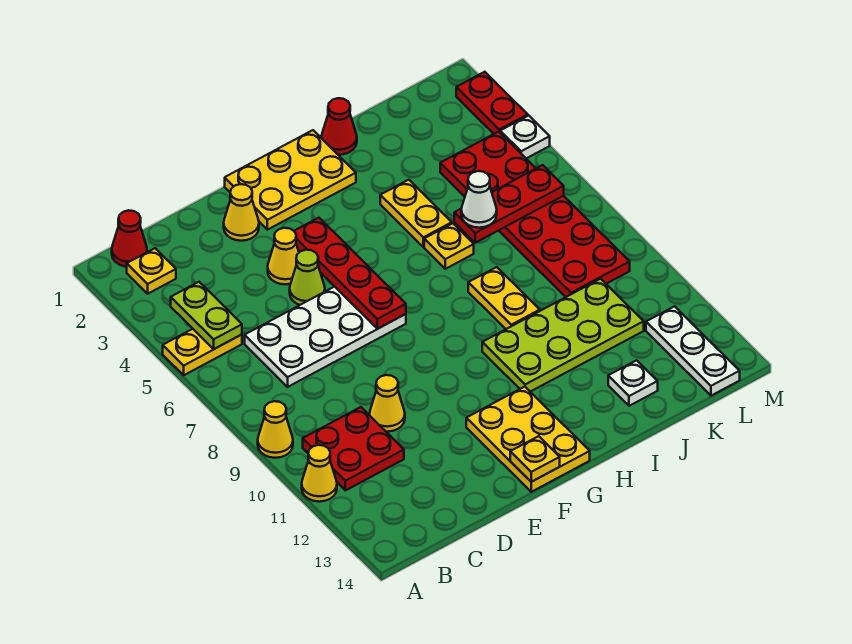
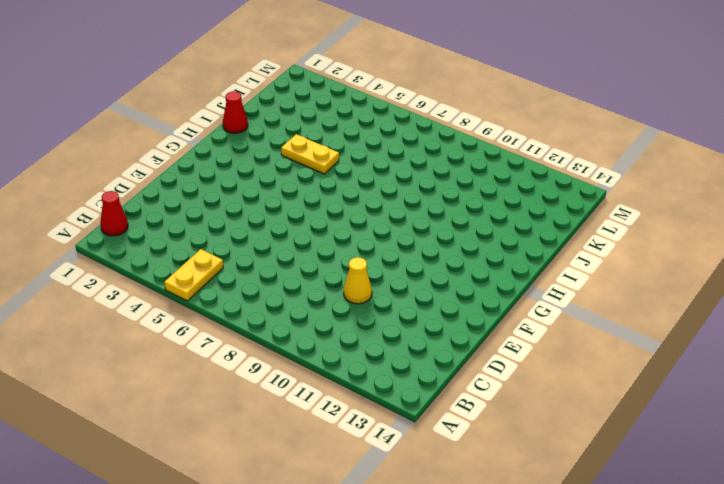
none -> yellow cone A9 level 1
none -> yellow cone A11 level 1
none -> yellow plate B2 level 1

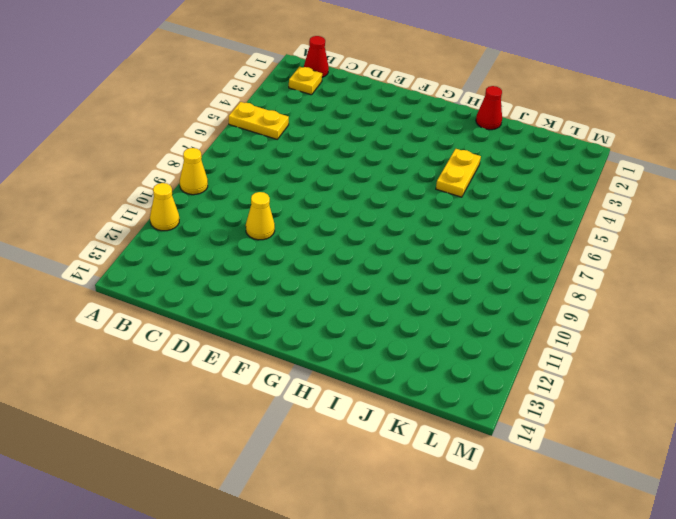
none -> red plate B10:C11 level 1
none -> white plate C6:F7 level 1
none -> yellow cone E2 level 1

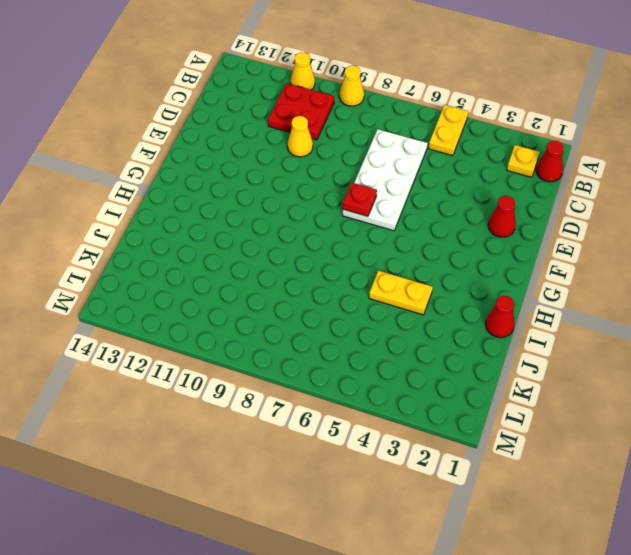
red cone E2 level 1 -> yellow cone E2 level 1
red plate F7 level 2 -> red plate F4:F7 level 2
none -> yellow cone E4 level 1
none -> lime cone E5 level 1
none -> yellow plate F1:H2 level 1

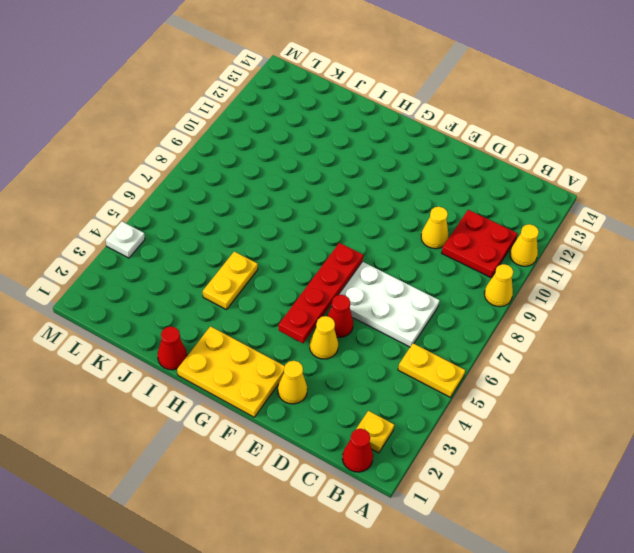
red cone E5 level 1 -> lime cone E5 level 1
none -> yellow plate F12:G14 level 1
none -> lime plate H10:K11 level 1
none -> yellow plate I6 level 1

